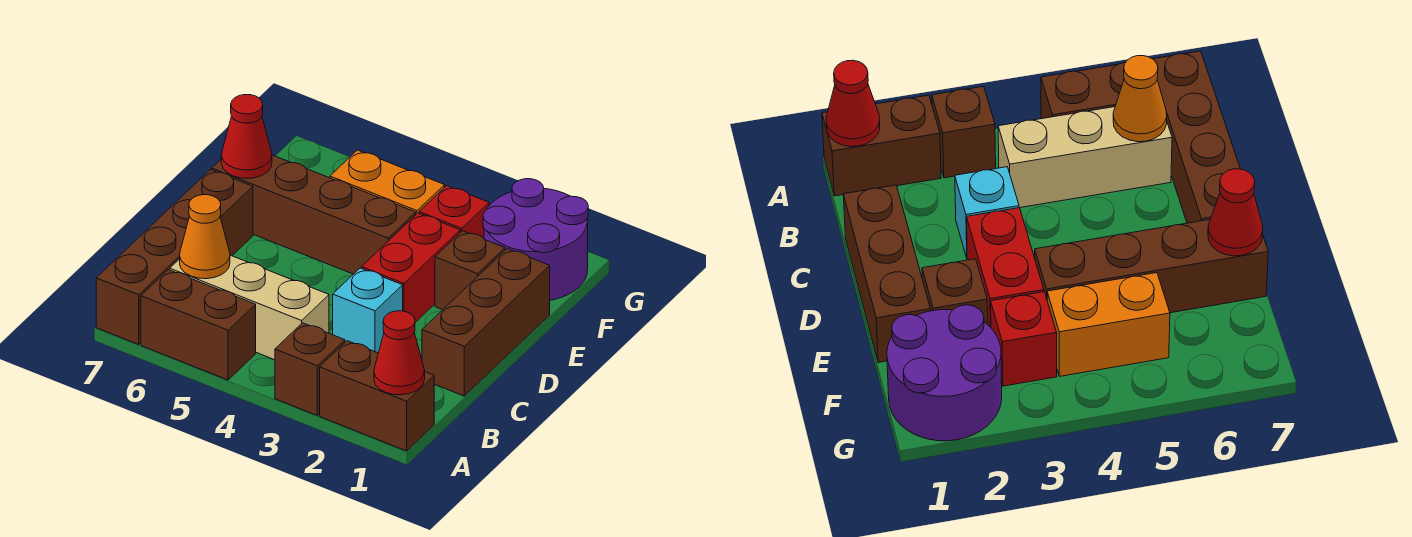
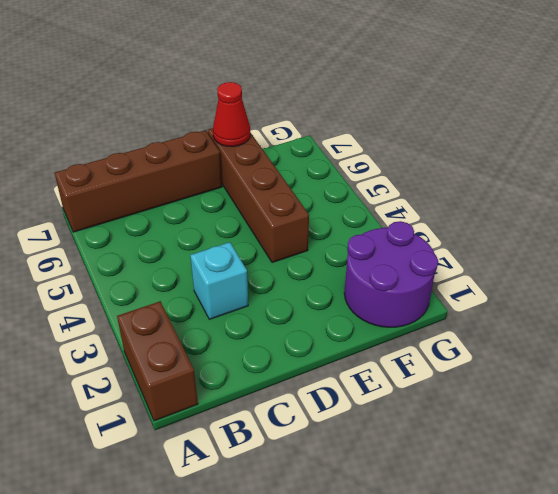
none -> brown brick A3 level 1
none -> brown brick A5:A6 level 1
none -> tan brick B4:B6 level 1

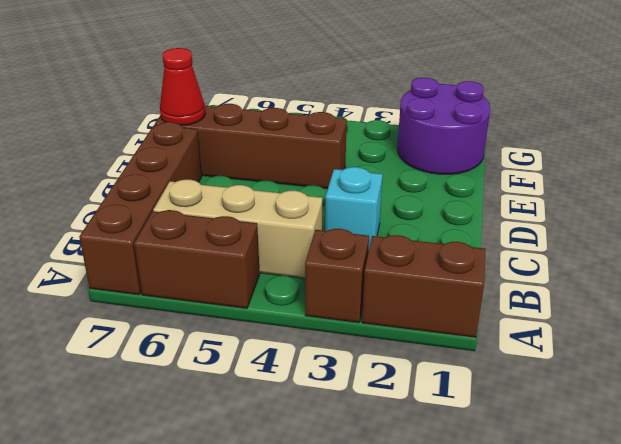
none -> brown brick C1:E1 level 1
none -> red brick D3:E3 level 1
none -> brown brick E2 level 1

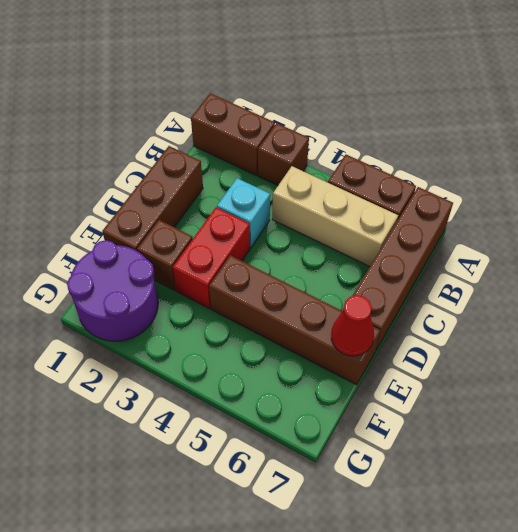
none -> red brick F3 level 1
none -> orange brick F4:F5 level 1
none -> red cone A1 level 2

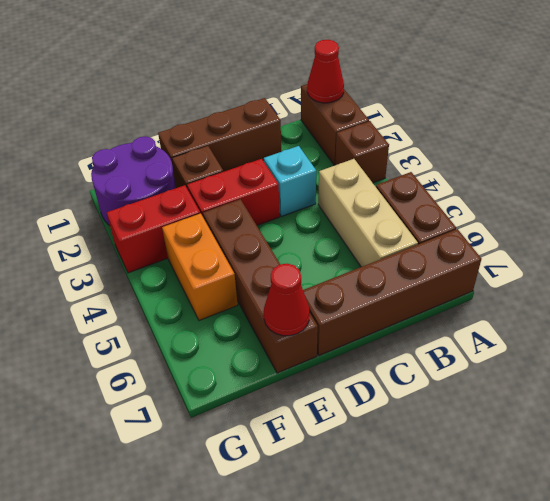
red brick F3:G3 level 1 -> red brick F3 level 1
none -> orange cone B6 level 2

